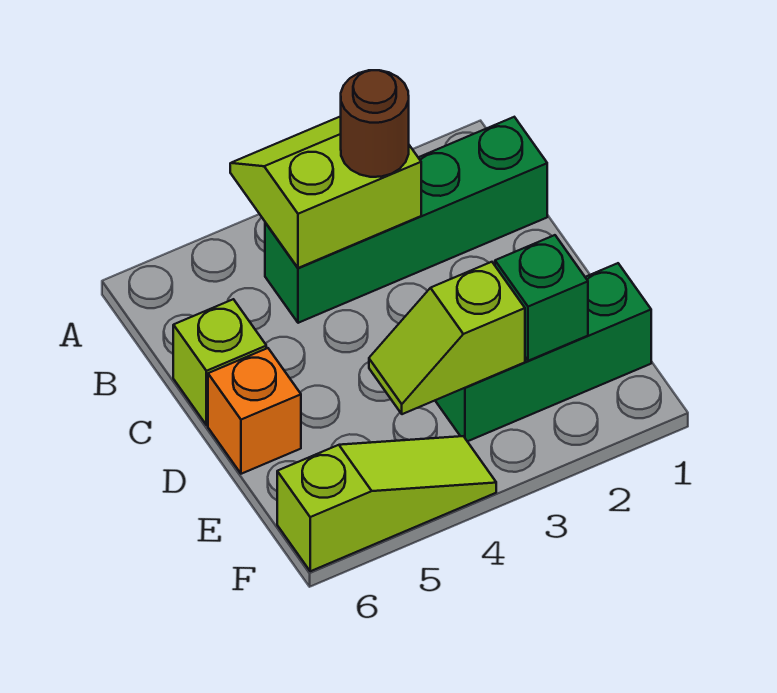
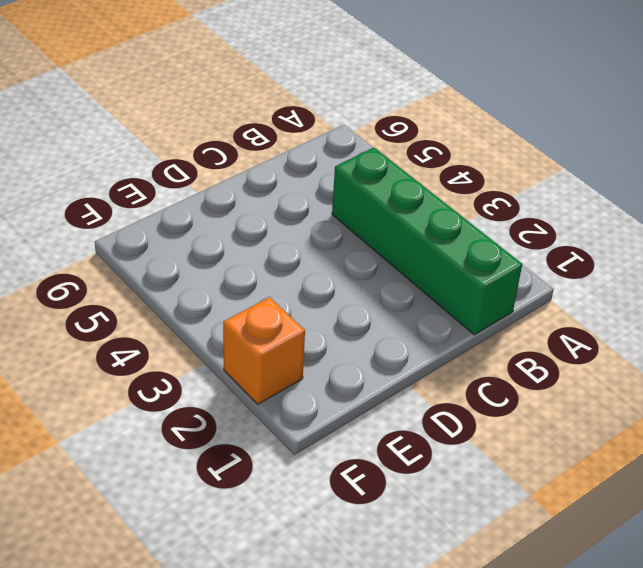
orange brick F2 level 1 -> orange brick D6 level 1
none -> lime brick C6 level 1
none -> green brick E1:E3 level 1

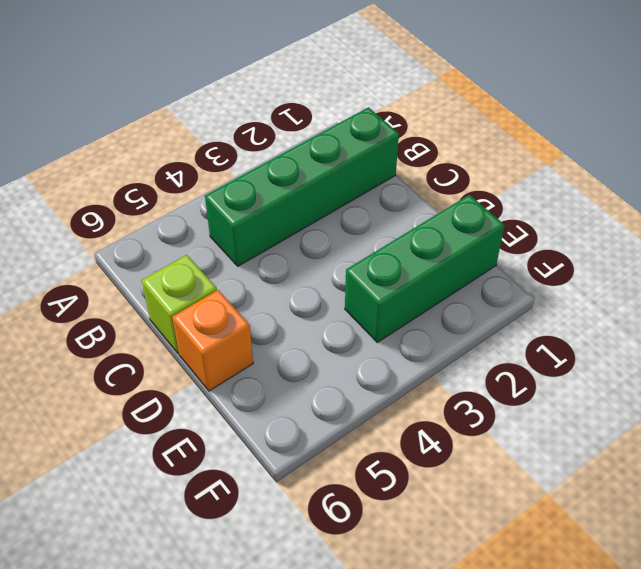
none -> lime slope F4:F6 level 1 top 6
none -> lime slope A3:B4 level 2 top B

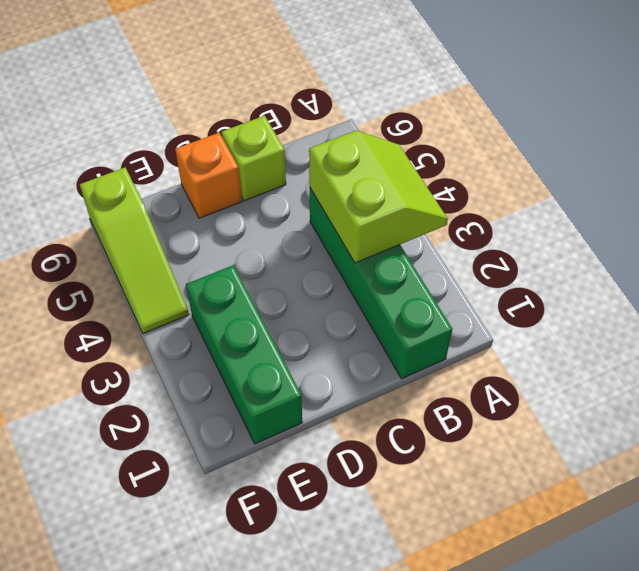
none -> green brick E2 level 2
none -> lime slope E3:E4 level 2 top 3

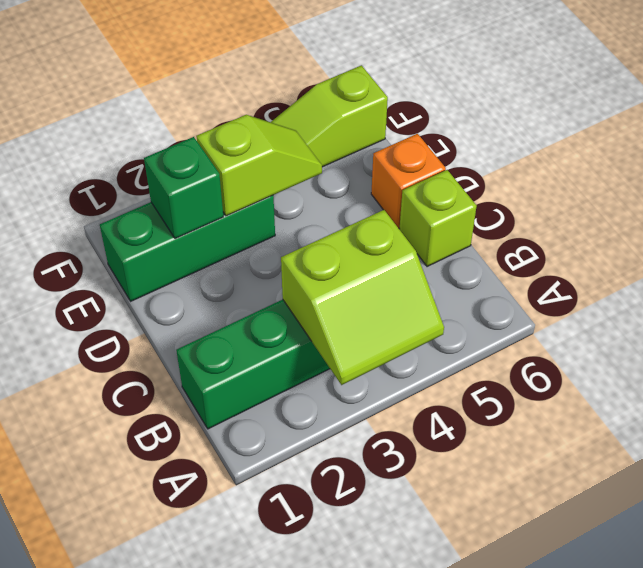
none -> brown round brick B3 level 3

